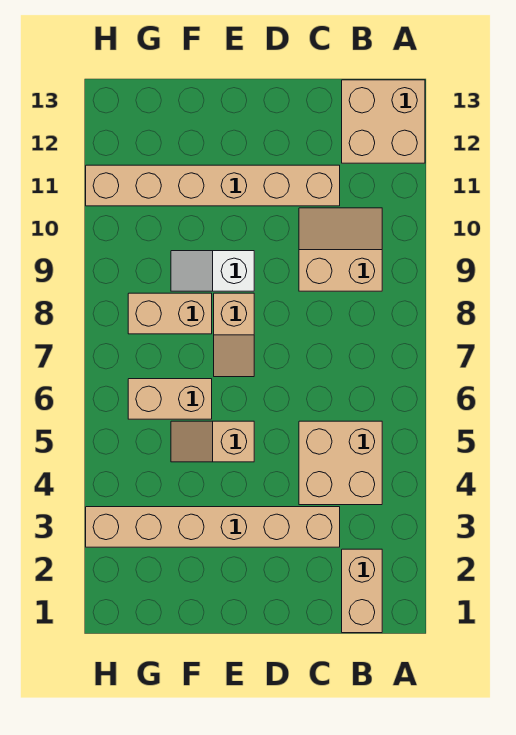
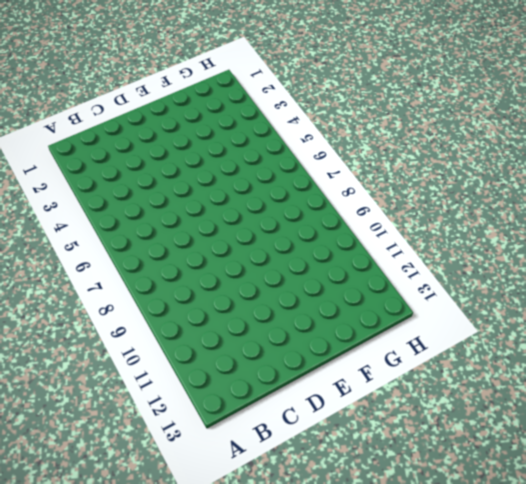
none -> tan brick A12:B13 level 1
none -> tan brick B1:B2 level 1

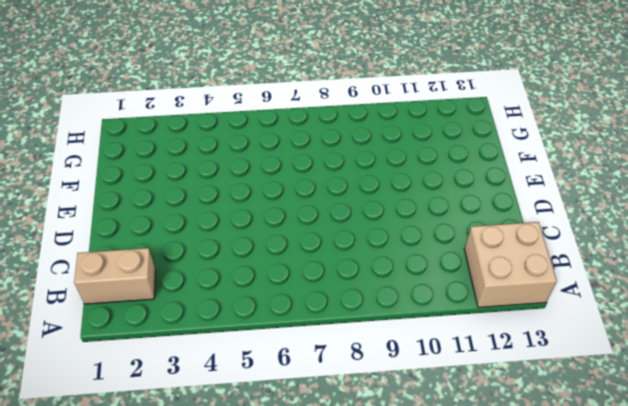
none -> tan brick B4:C5 level 1
none -> tan slope B9:C10 level 1 top 9

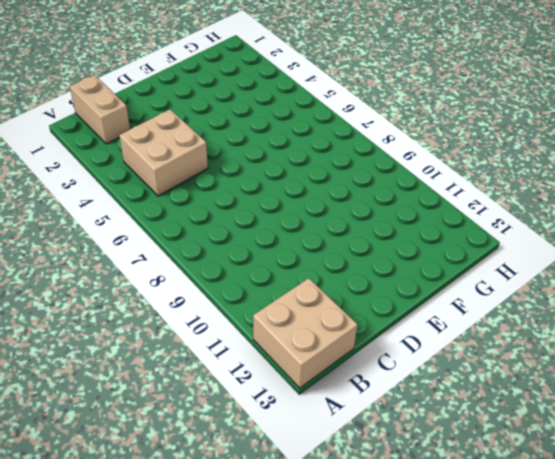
none -> tan slope B9:C10 level 1 top 9
none -> tan brick C3:H3 level 1

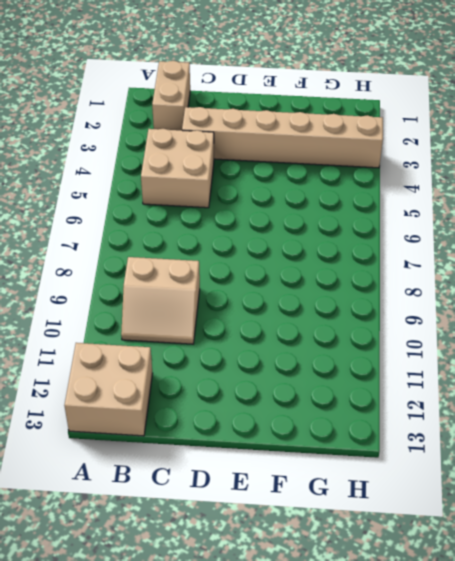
none -> tan brick C11:H11 level 1
none -> tan slope E5:F5 level 1 top E

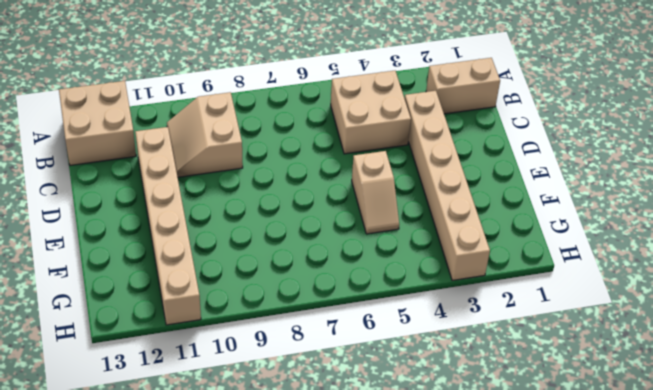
none -> tan slope E7:E8 level 1 top 8
none -> white slope E9:F9 level 1 top E

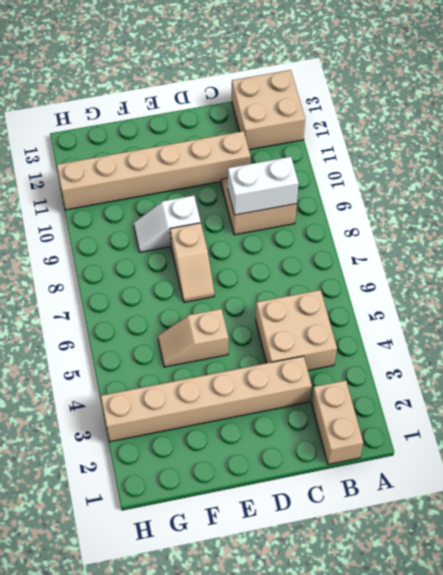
white brick B9:C9 level 2 -> none
none -> tan brick F6:G6 level 1
none -> tan brick F8:G8 level 1

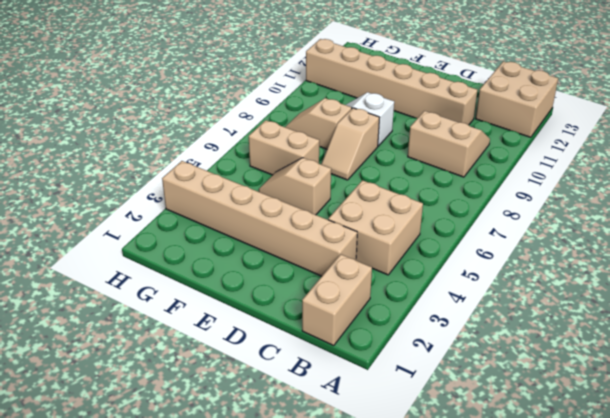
tan slope F8:G8 level 1 top F -> tan brick F8:G8 level 1

